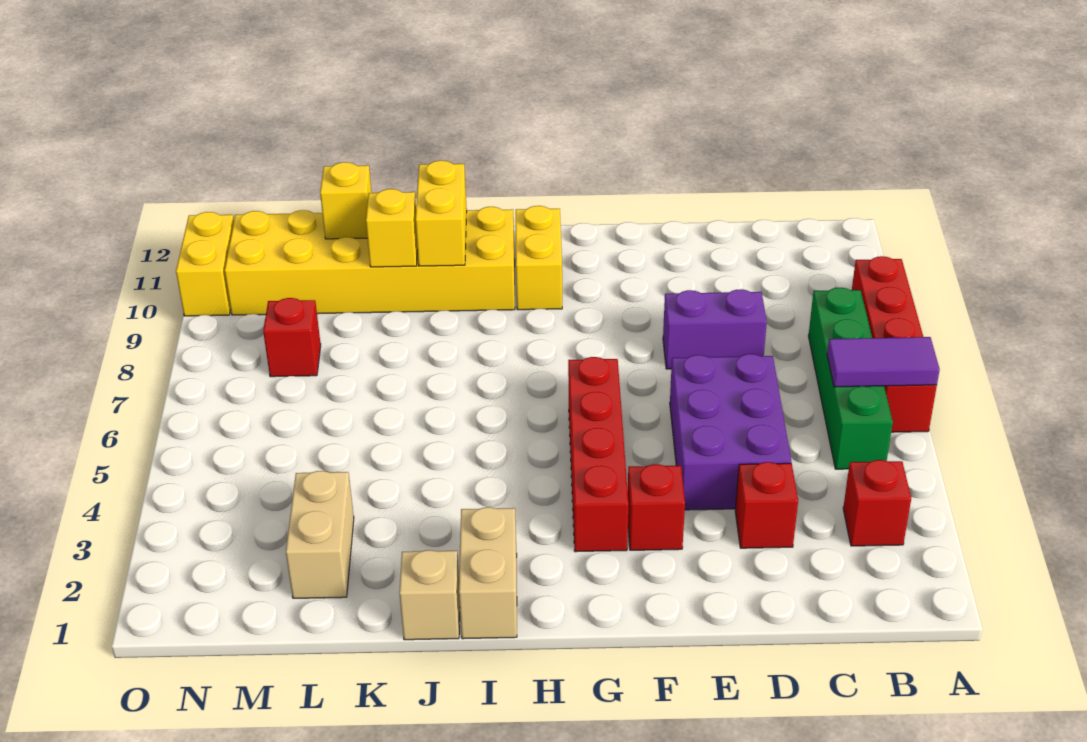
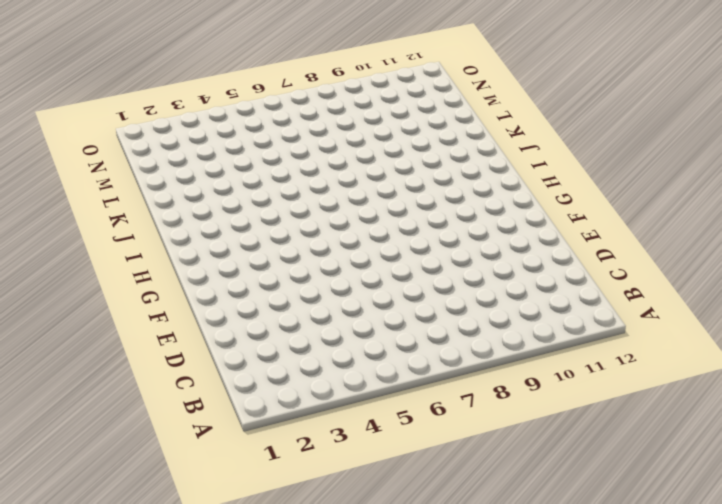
none -> red brick A6:A9 level 1
none -> red brick B3 level 1
none -> green brick B5:B8 level 1

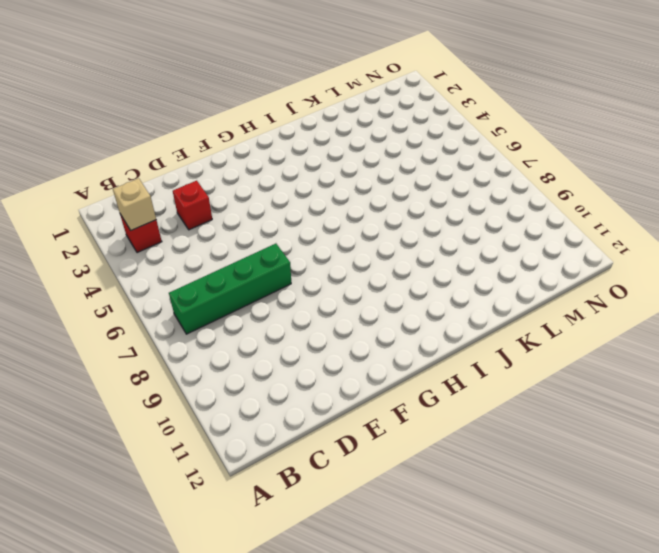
tan brick B3 level 2 -> tan brick J1 level 1
green brick B7:E7 level 1 -> green brick B5:B8 level 1
none -> red brick A6:A9 level 1
none -> purple brick D4:E6 level 1
none -> purple brick D8:E8 level 1

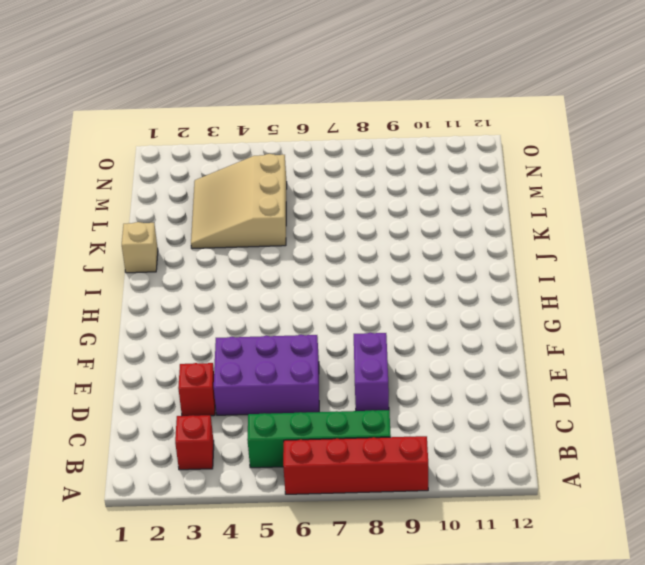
tan slope K3:M5 level 1 top 5 -> tan brick L2:L3 level 1
none -> red brick F3 level 1
none -> red brick G3:G6 level 1
none -> yellow brick H10:H11 level 1

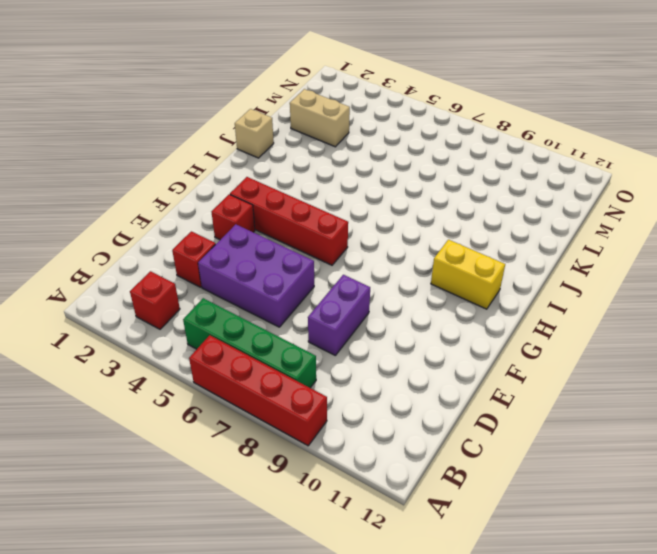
none -> tan brick I1:I2 level 1
none -> yellow brick I10:N11 level 1
none -> red brick M8 level 1

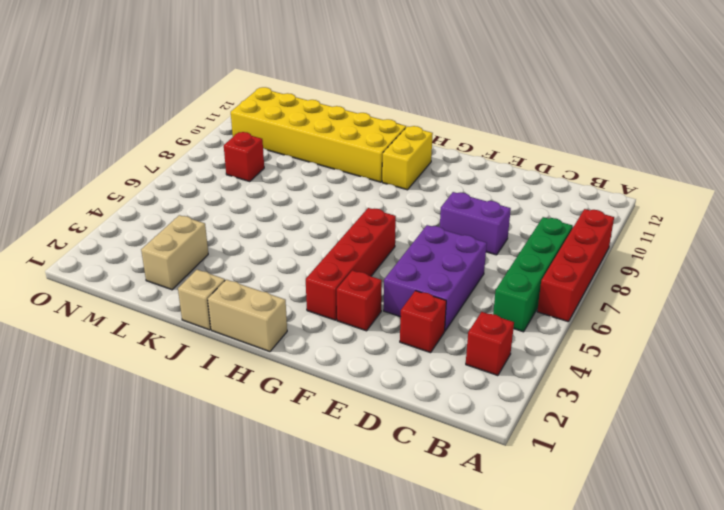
tan brick H1:I1 level 1 -> tan brick I1:I2 level 1
none -> yellow brick O10:O11 level 1
none -> purple tile A6:B6 level 2
none -> yellow brick J10:J11 level 2

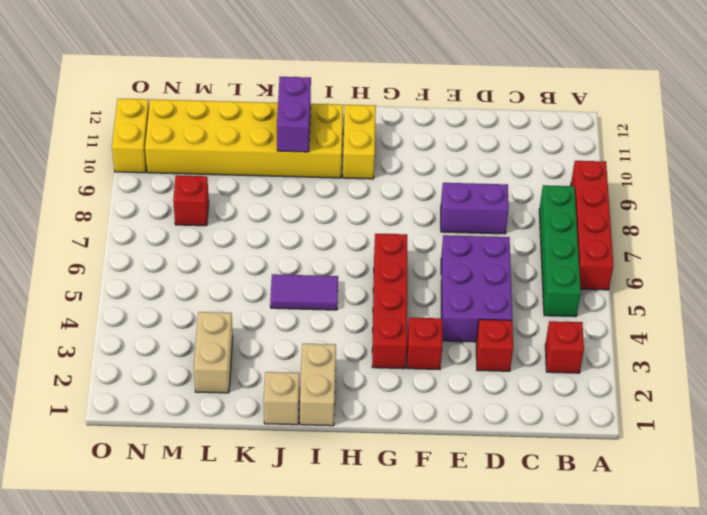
purple tile I5:J5 level 1 -> purple tile A6:B6 level 2
purple brick J10:J11 level 2 -> yellow brick J10:J11 level 2
none -> yellow brick K10 level 2
none -> yellow brick L11 level 2

